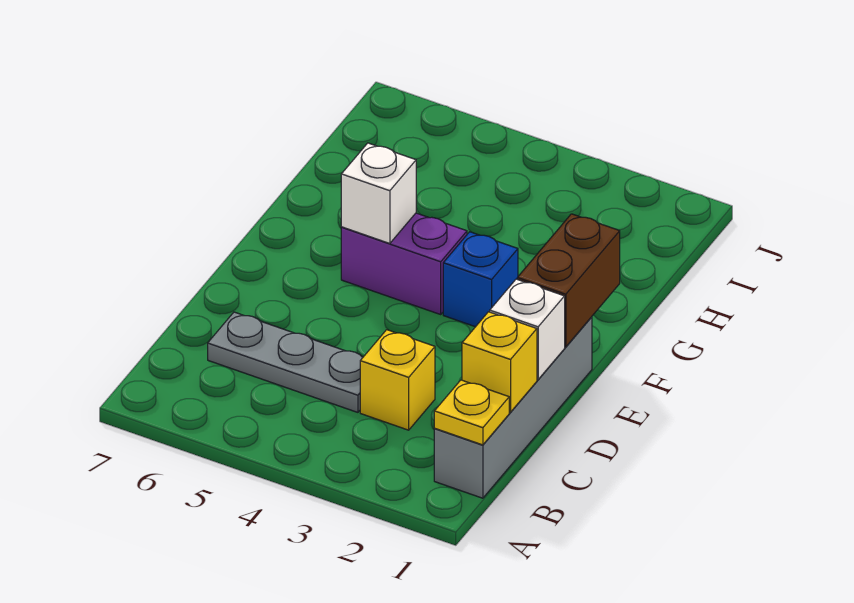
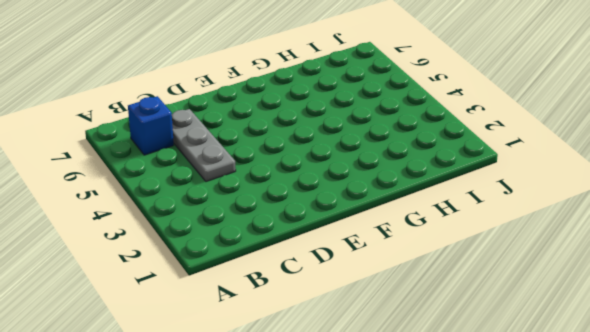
blue brick B6 level 1 -> blue brick F3 level 1
none -> grey brick B1:E1 level 1
none -> yellow brick C3 level 1

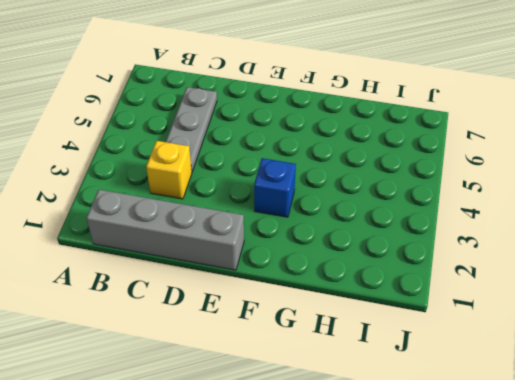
none -> purple brick F4:F5 level 1
none -> yellow plate B1 level 2

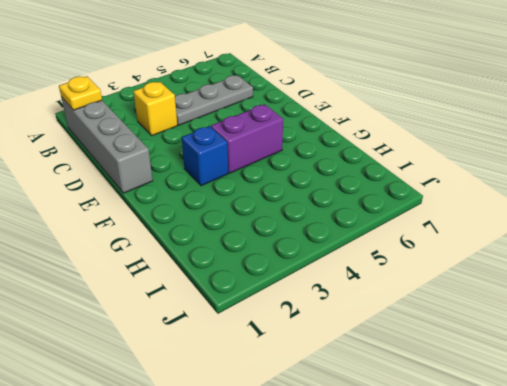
none -> yellow brick C1 level 2
none -> white brick D1 level 2

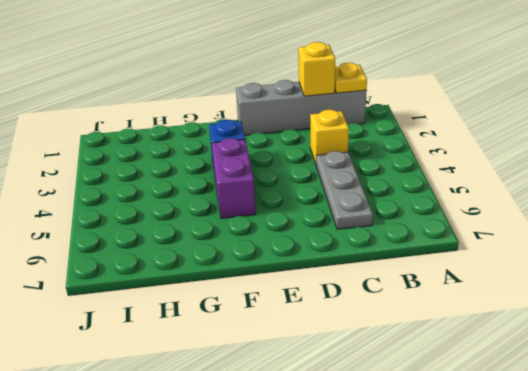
none -> white brick D1 level 2
none -> brown brick E1:F1 level 2

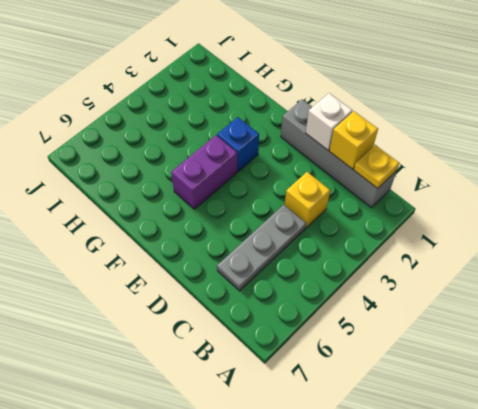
none -> brown brick E1:F1 level 2
none -> white brick F5 level 2

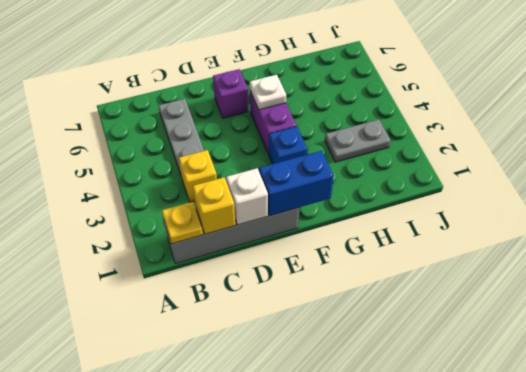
blue brick E1:F1 level 2 -> brown brick E1:F1 level 2
purple brick E6 level 1 -> none
white plate F5 level 2 -> white brick F5 level 2
grey plate H3:I3 level 1 -> none

